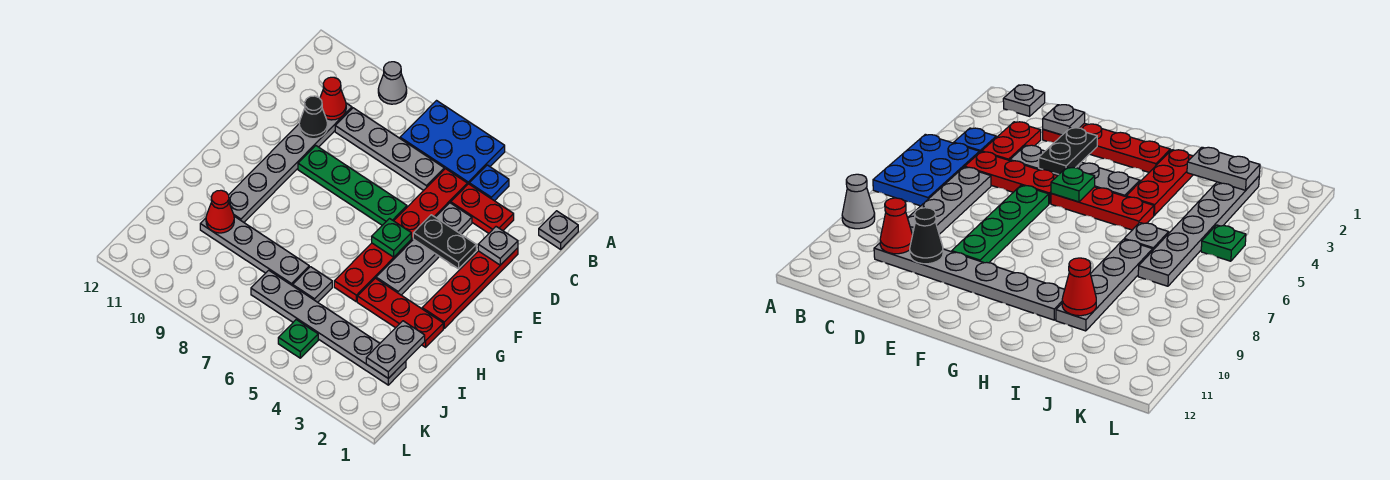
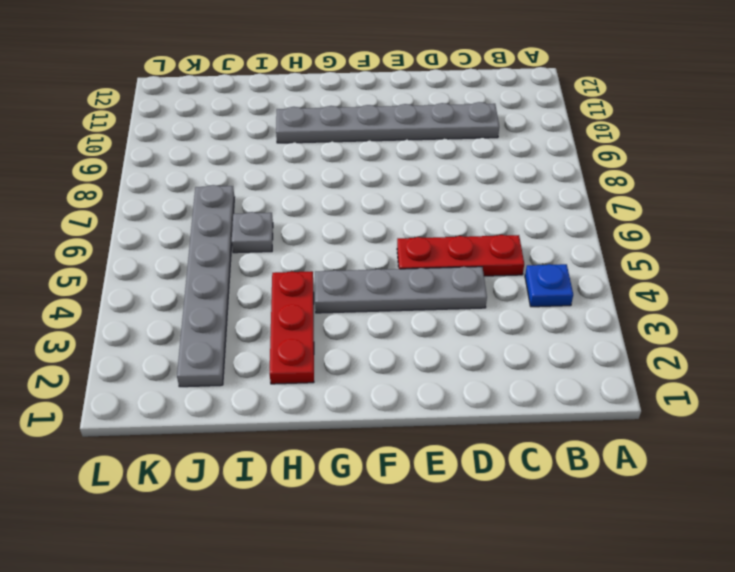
none -> blue plate A5:B7 level 1
none -> grey cone A9 level 1
none -> grey plate B1 level 1

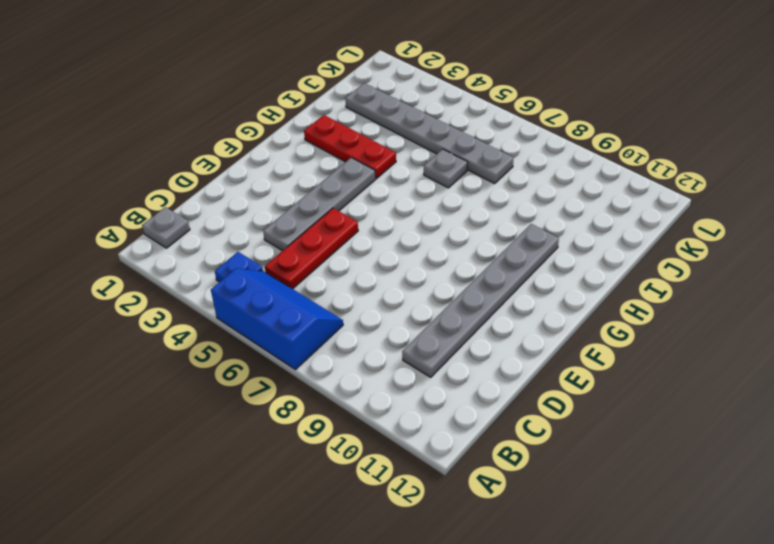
blue slope A5:B7 level 1 top A -> blue plate A5:B7 level 1
none -> grey cone A9 level 1
none -> red plate C3:C4 level 1
none -> grey plate C6:C9 level 1

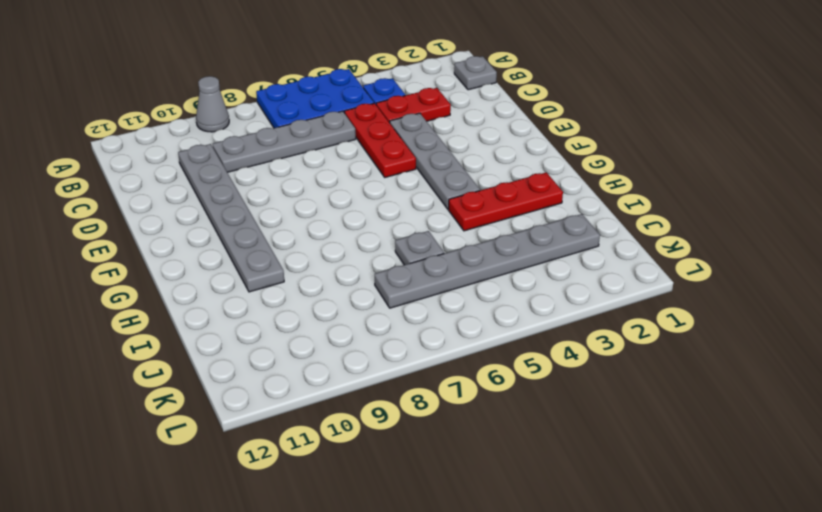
none -> red plate D2:G2 level 1
none -> green plate E6:E9 level 1
none -> red plate F5:H5 level 1

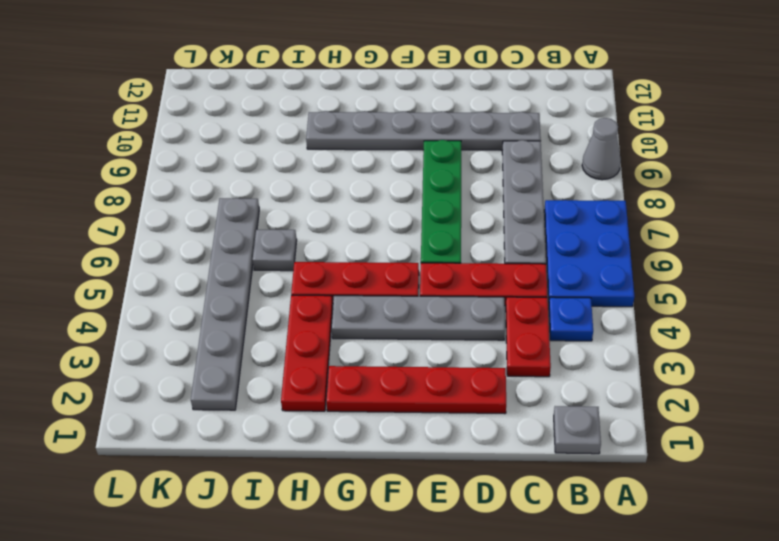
none -> grey plate I7:I10 level 1
none -> green plate K5 level 1
none -> red cone C10 level 2

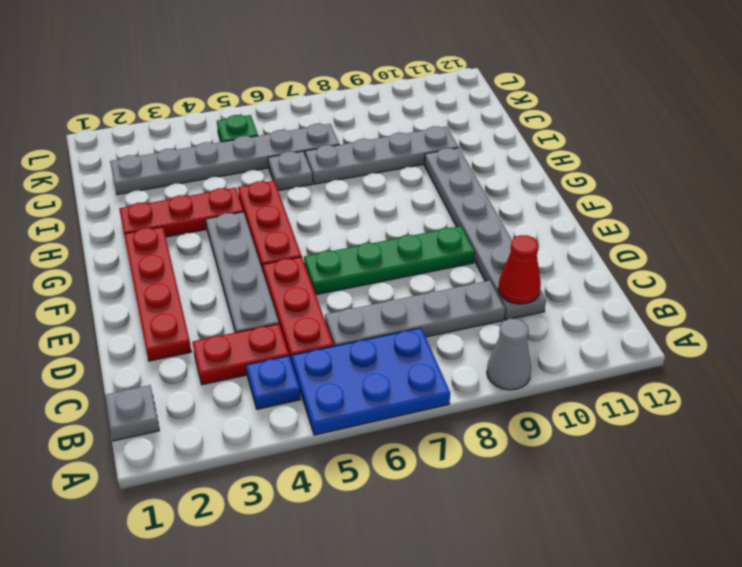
none -> grey plate D2 level 2
none -> black cone D10 level 2
none -> black plate E3:E4 level 2

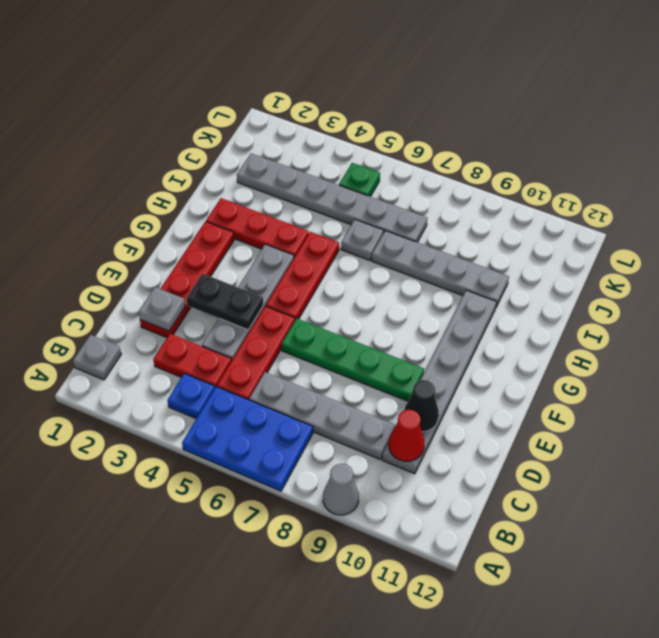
none -> green plate F5 level 2
none -> grey plate I2:J2 level 2
none -> red cone I10 level 2

